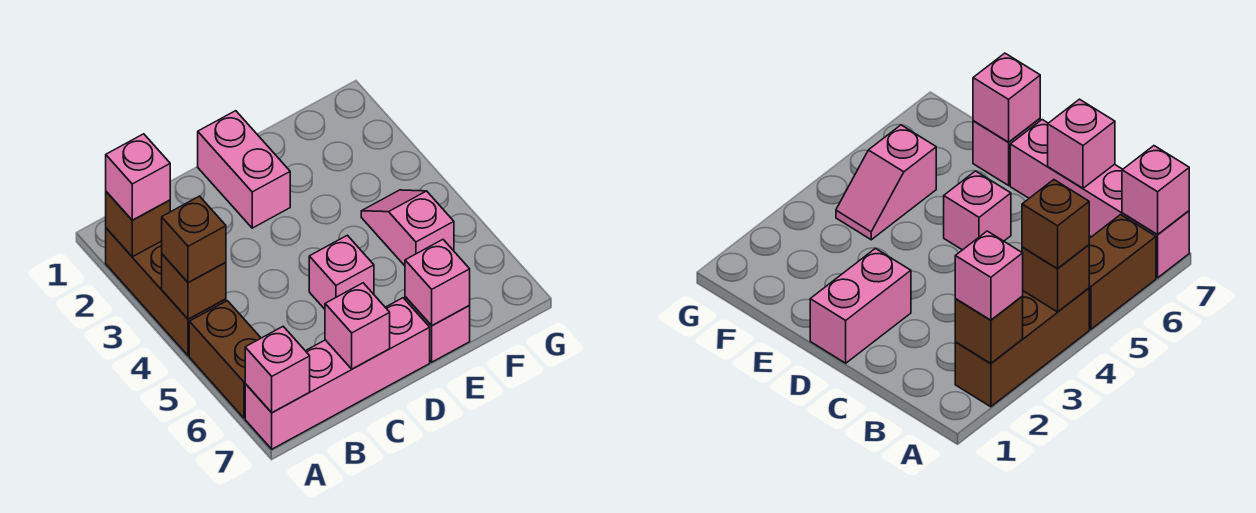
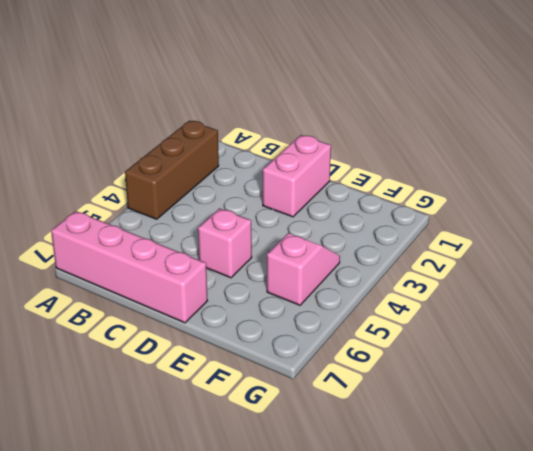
none -> brown brick A5:A6 level 1
none -> pink brick E7 level 1
none -> brown brick A2 level 2

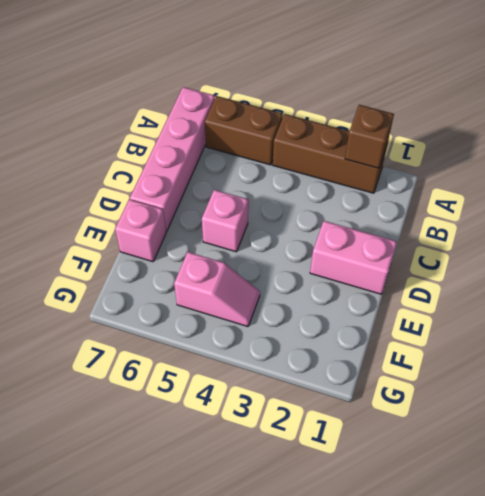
none -> brown brick A4 level 2
none -> pink brick A7 level 2
none -> pink brick C7 level 2

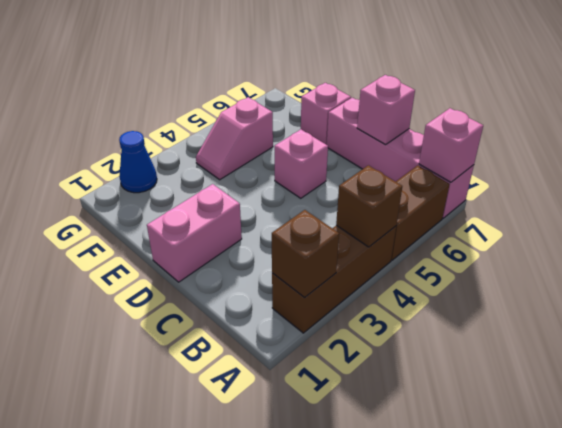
blue cone G2 level 1 -> none
none -> pink brick E7 level 2
none -> pink brick A2 level 3
none -> brown brick A4 level 3

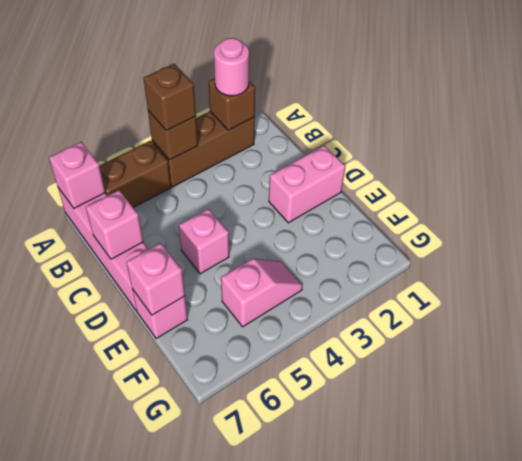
pink round brick A2 level 3 -> pink brick A2 level 3

